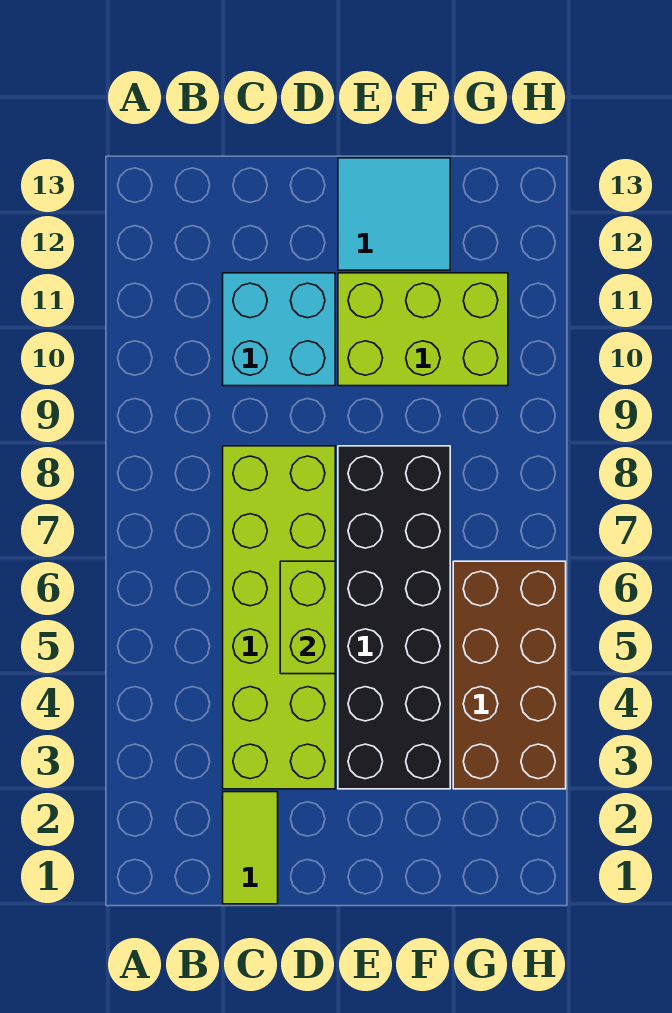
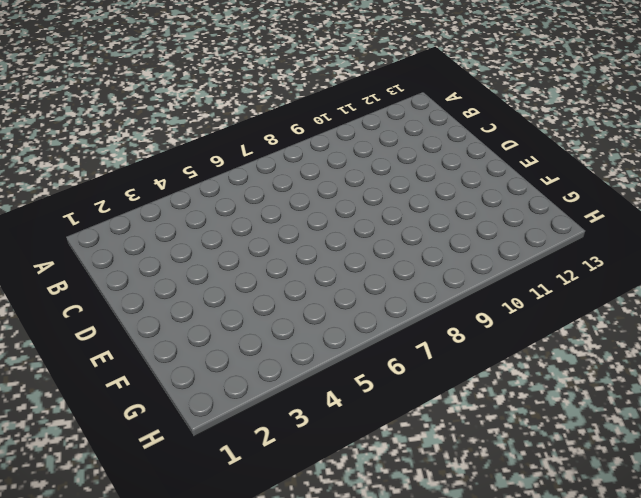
none -> lime tile C1:C2 level 1
none -> lime brick C3:D8 level 1

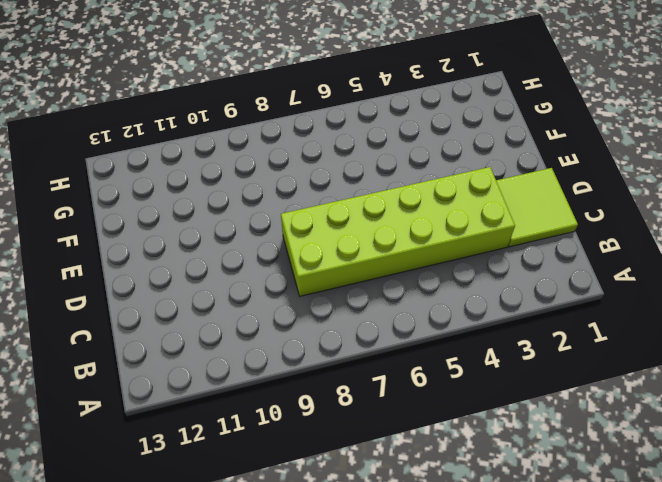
lime tile C1:D2 level 1 -> lime tile C1:C2 level 1
none -> cyan brick C10:D11 level 1
none -> black brick E3:F8 level 1

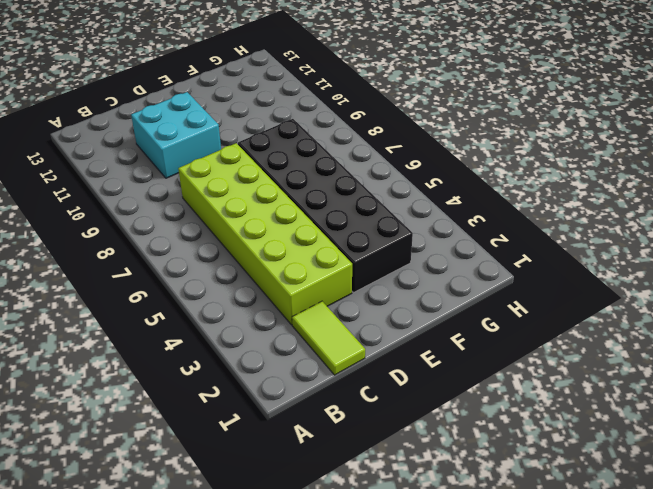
none -> lime brick E10:G11 level 1
none -> cyan tile E12:F13 level 1

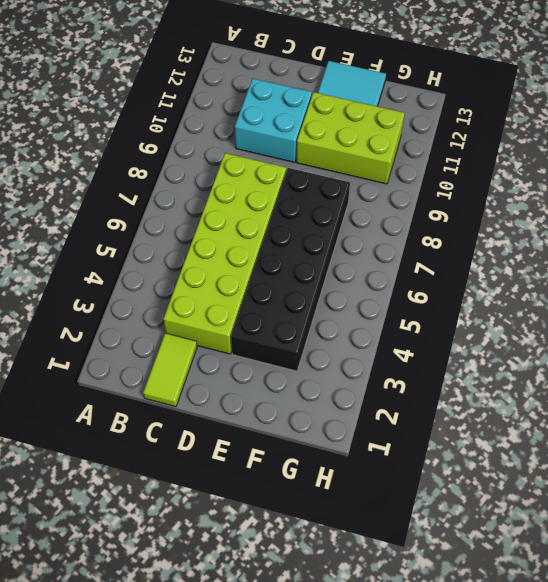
none -> brown brick G3:H6 level 1
none -> lime brick D5:D6 level 2

